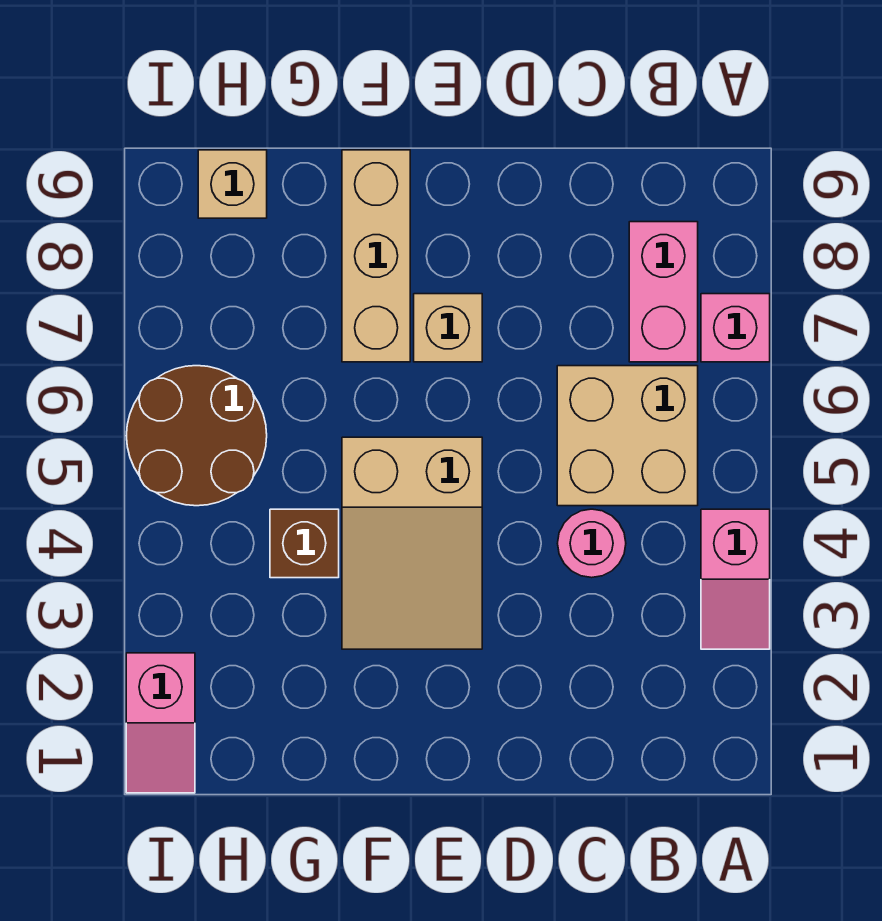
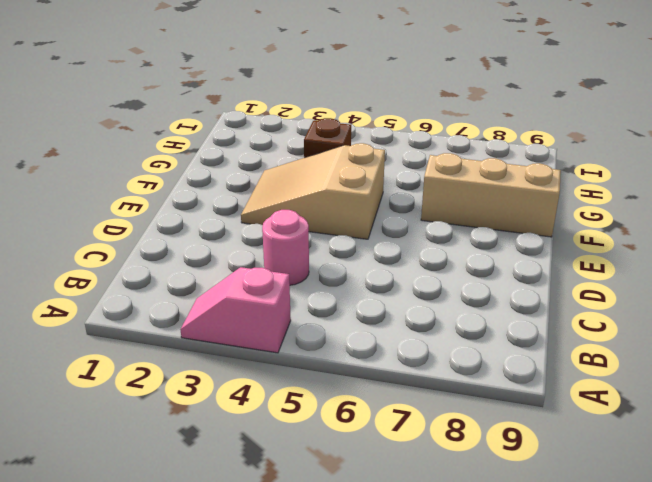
none -> pink brick A7 level 1
none -> tan brick B5:C6 level 1
none -> pink brick B7:B8 level 1

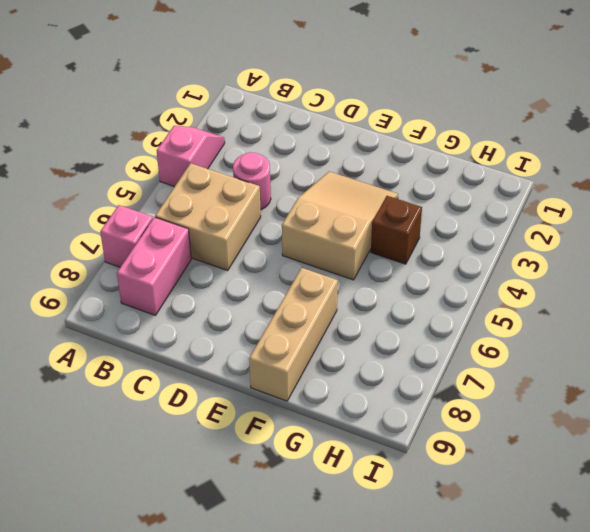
none -> tan brick E7 level 1
none -> brown round brick H5:I6 level 1
none -> tan brick H9 level 1

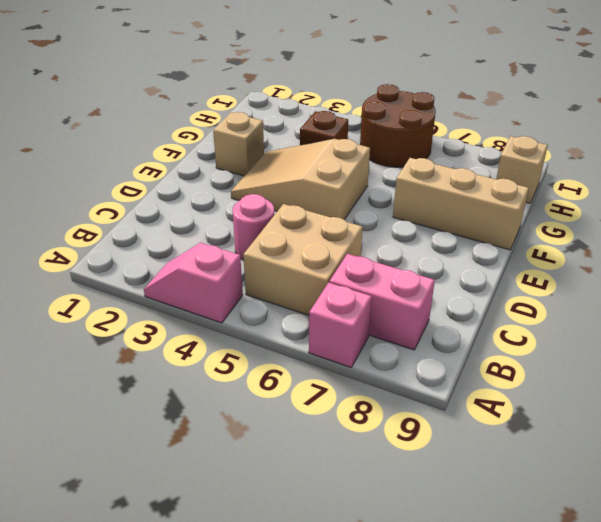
tan brick F2 level 1 -> tan brick E7 level 1
none -> pink slope I1:I2 level 1 top 2

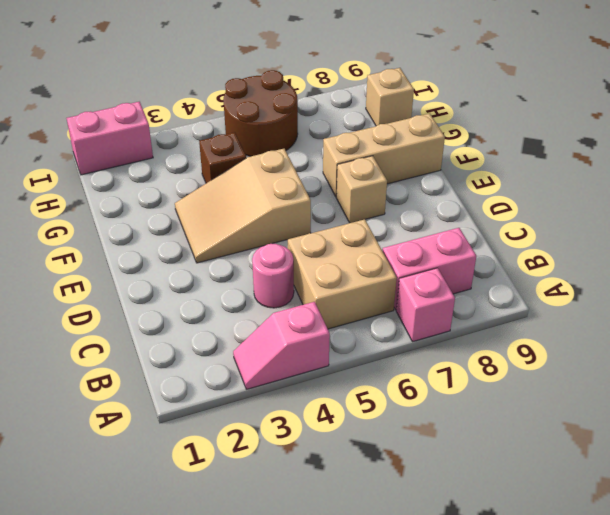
pink brick I1:I2 level 1 -> pink slope I1:I2 level 1 top 2

